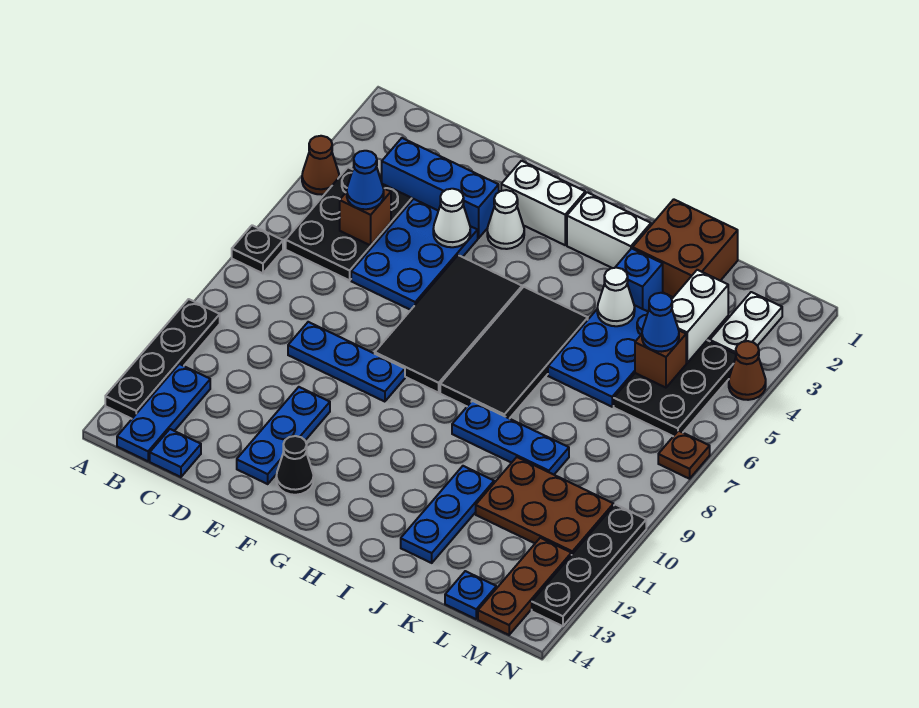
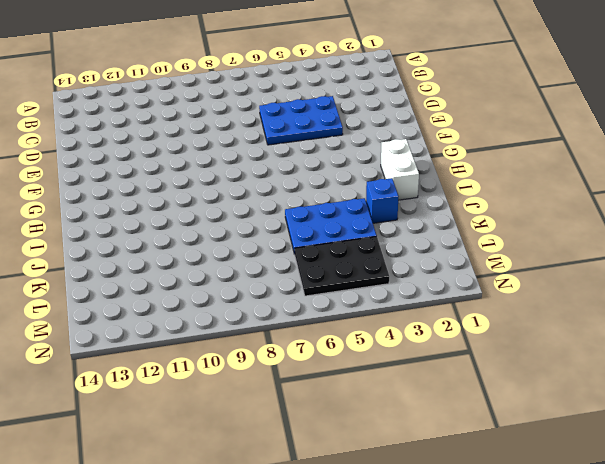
none -> brown cone A4 level 1
none -> black plate A7 level 1
none -> black plate A10:A13 level 1
none -> black plate B4:C6 level 1

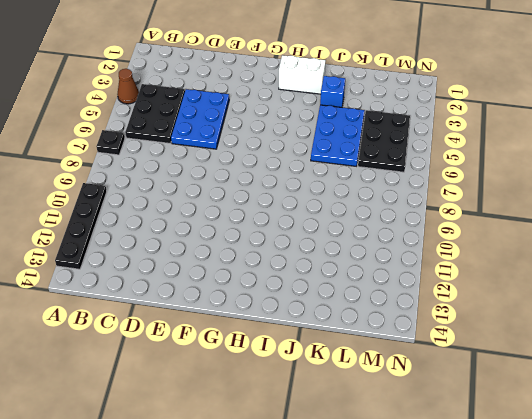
none -> blue plate B12:B14 level 1
none -> blue brick C3:E3 level 1
none -> blue plate C14 level 1
none -> blue plate D9:F9 level 1

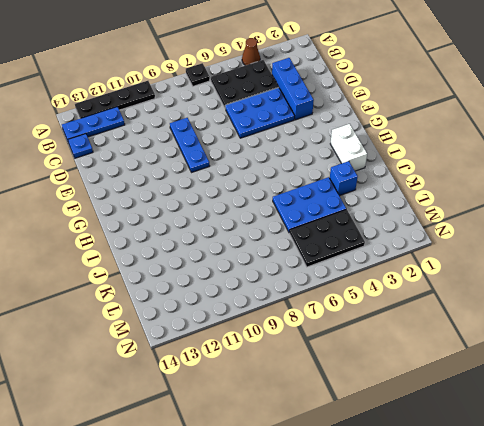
none -> blue plate E11:E13 level 1
none -> white brick F2:G2 level 1
none -> white cone F3 level 1
none -> black tile F5:G8 level 1

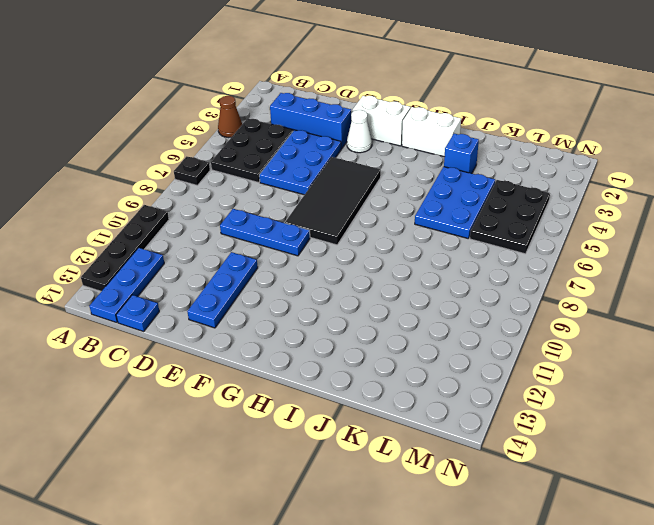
none -> black cone F13 level 1
none -> black tile H5:I8 level 1
none -> blue plate I9:K9 level 1
none -> brown brick J1:K2 level 1

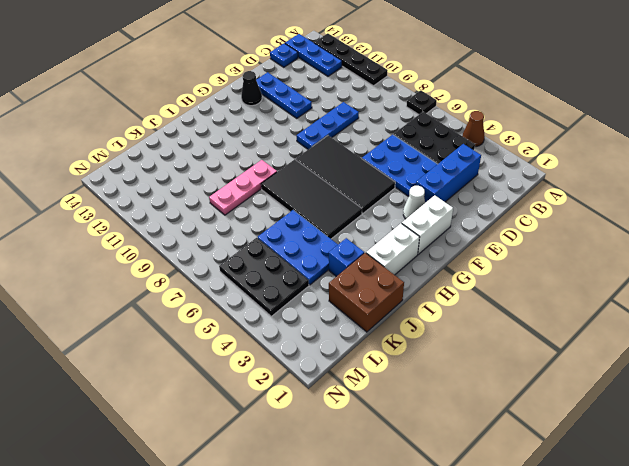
pink plate I9:K9 level 1 -> blue plate I9:K9 level 1
none -> blue plate J11:J13 level 1
none -> brown plate K10:M11 level 1
none -> blue plate L14 level 1
none -> white plate M2:M3 level 1

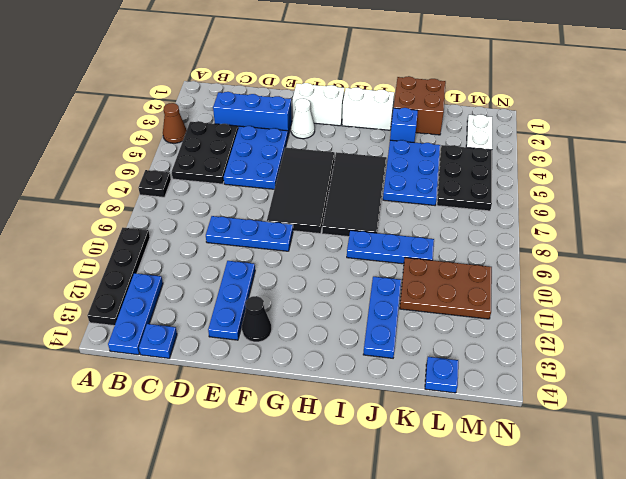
none -> brown plate M12:M14 level 1
none -> brown cone N4 level 1
none -> brown plate N7 level 1
none -> black plate N10:N13 level 1

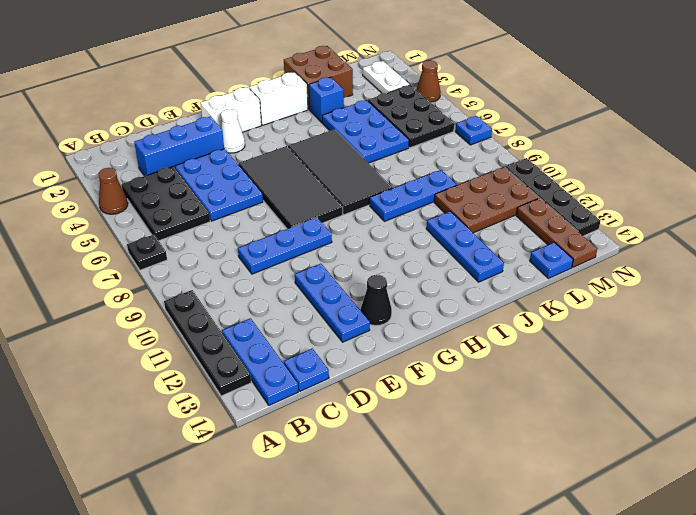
blue plate N7 level 1 -> brown plate N7 level 1
none -> brown brick C5 level 2
none -> white cone E4 level 2
none -> white cone J4 level 2
none -> white brick L3:L4 level 2

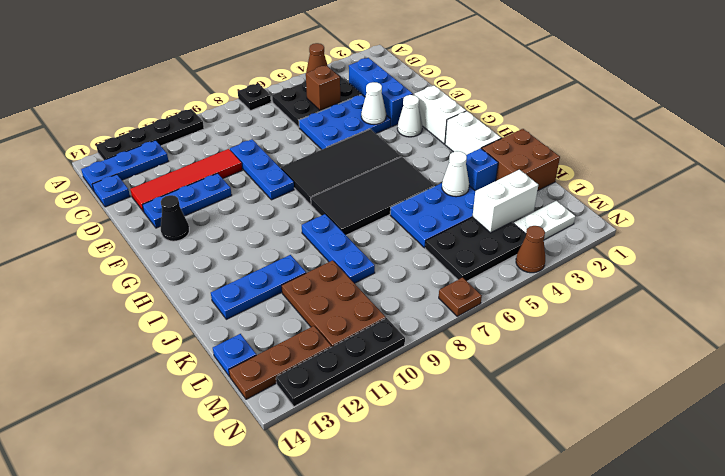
red tile D10:D13 level 1 -> none
none -> brown brick L5 level 2
none -> blue cone C5 level 3
none -> blue cone L5 level 3

